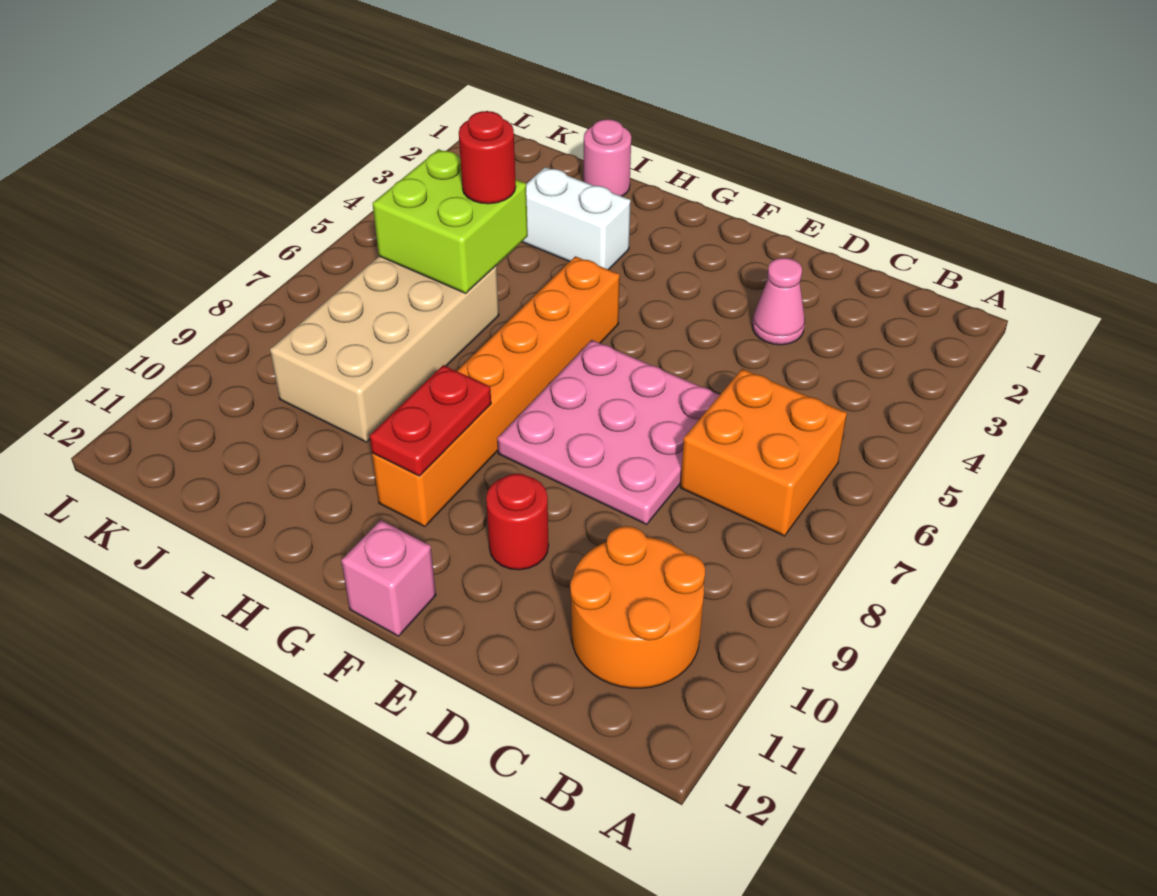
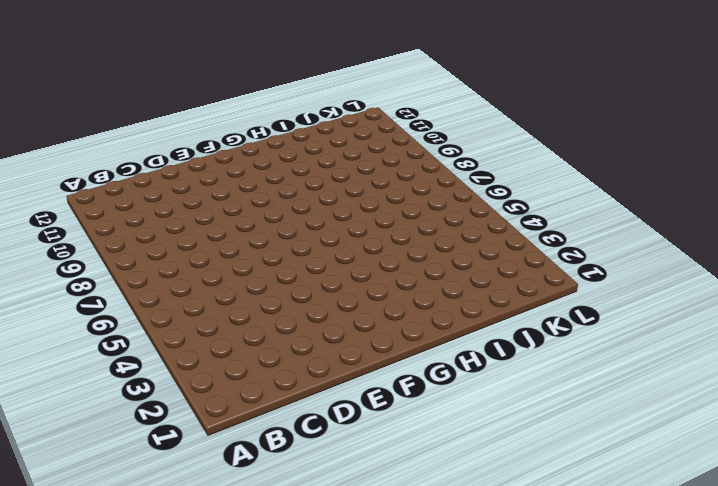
none -> orange brick B6:C7 level 1
none -> orange round brick B10:C11 level 1
none -> pink cone D3 level 1

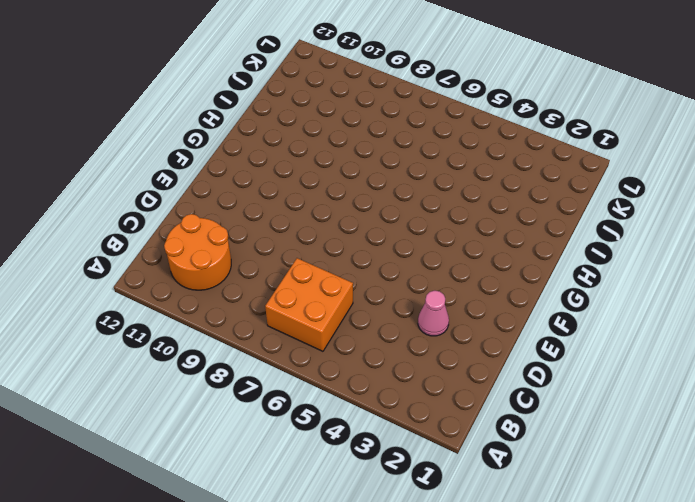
none -> pink plate D6:F8 level 1
none -> red round brick E10 level 1
none -> pink brick F12 level 1

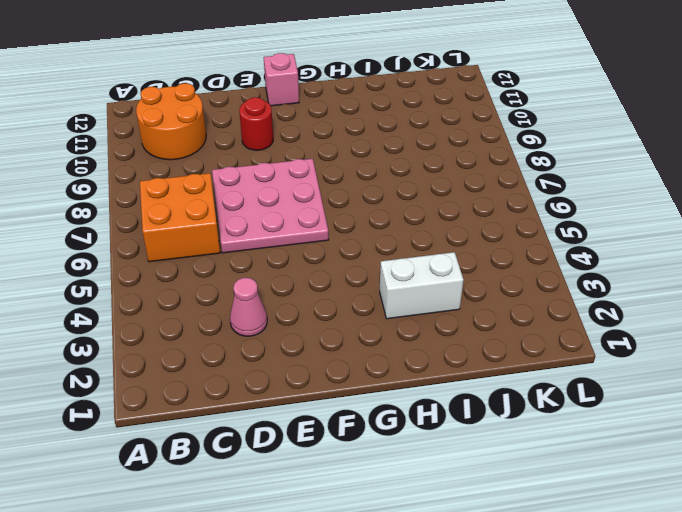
none -> orange brick G5:G10 level 1
none -> pink round brick I1 level 1
none -> tan brick I6:J9 level 1

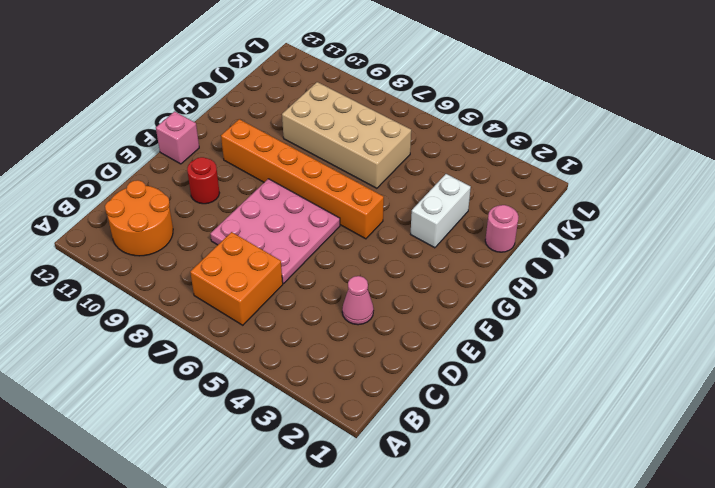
none -> red plate G9:G10 level 2
none -> lime brick I5:J6 level 2
none -> red round brick I5 level 3

